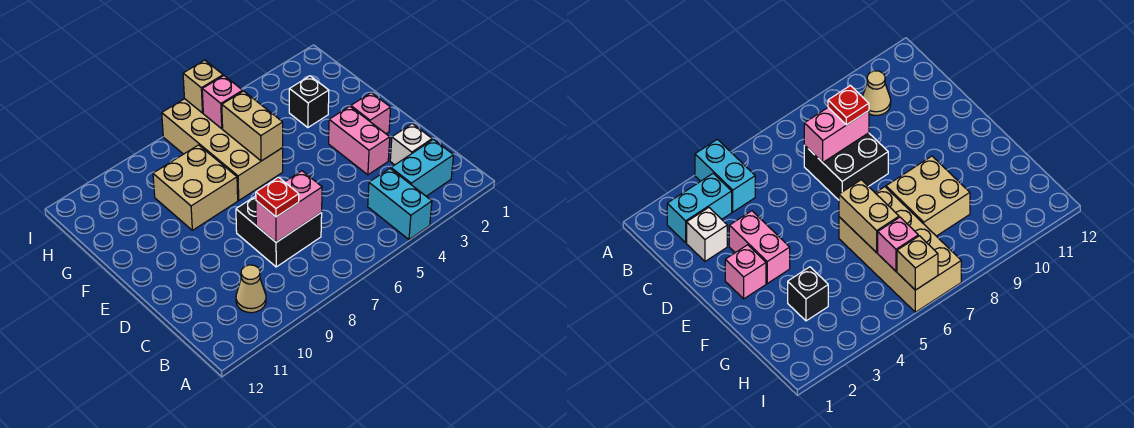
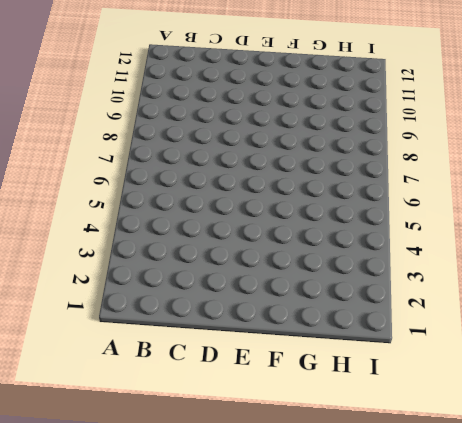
none -> cyan brick A4:B4 level 1
none -> cyan brick B2:B3 level 1
none -> tan cone B10 level 1

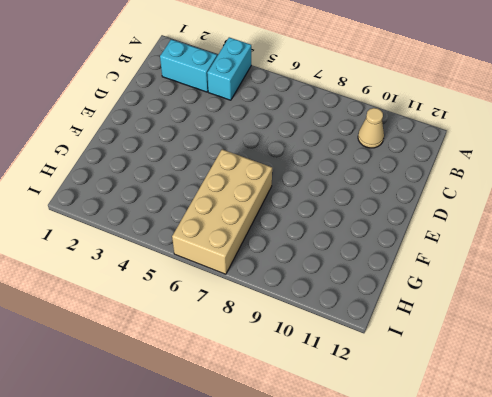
none -> white brick C2 level 1
none -> black brick C7:D8 level 1
none -> pink brick D3:E3 level 1

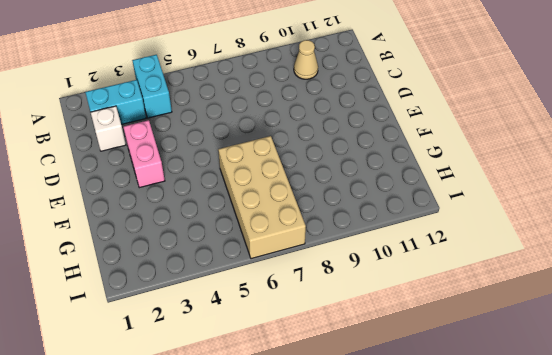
none -> black brick C7:D8 level 1
none -> pink brick E2 level 1
none -> tan brick F8:G9 level 1

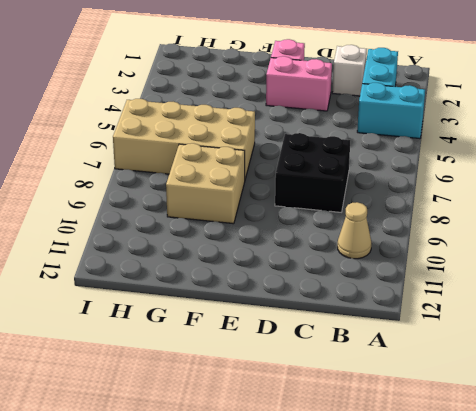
none -> black brick G3 level 1
none -> pink brick C7:C8 level 2
none -> tan brick F6:G6 level 2

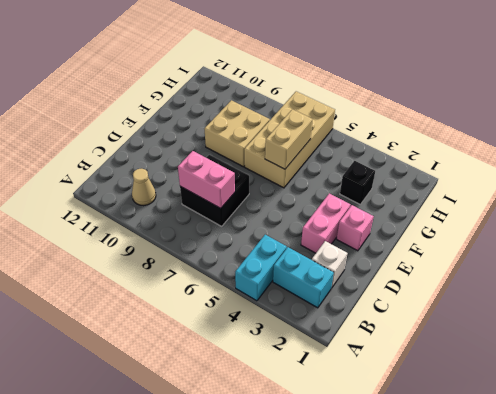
none -> pink brick H6 level 2
none -> tan brick I6 level 2
none -> red plate C8 level 3

